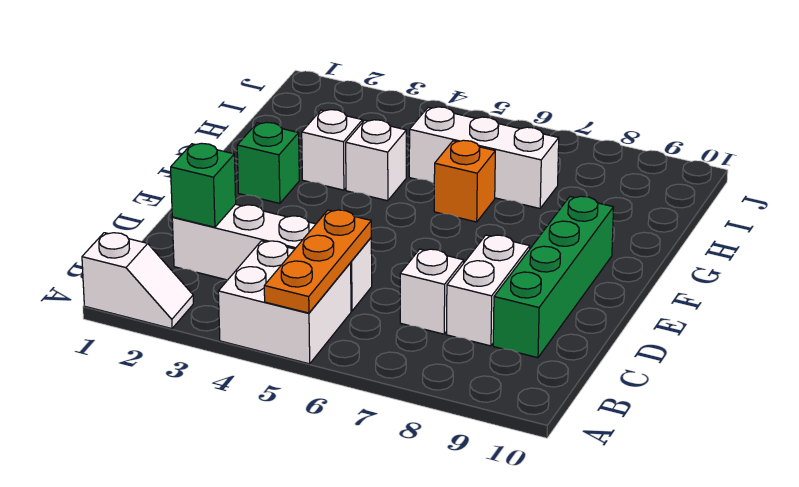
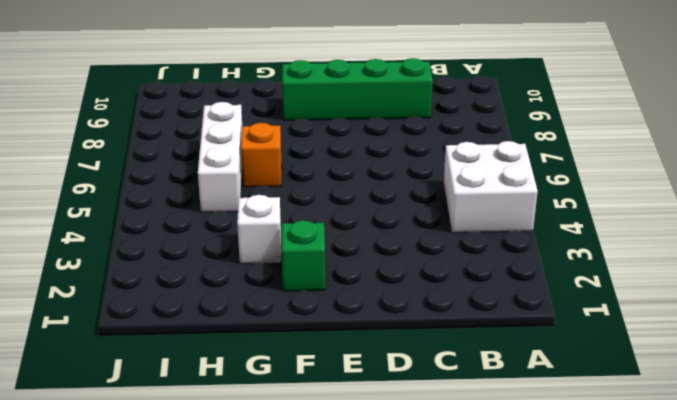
none -> white slope A1:A2 level 1 top 1
none -> white brick C2:C5 level 1
none -> white brick C7 level 1

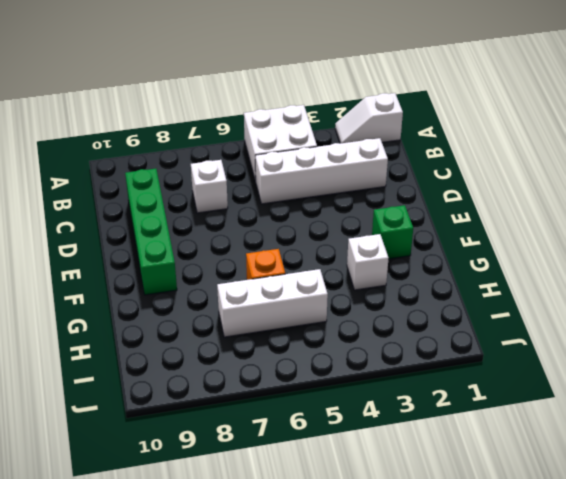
none -> white brick C8:D8 level 1
none -> white brick G4 level 1
none -> orange plate A5:C5 level 2

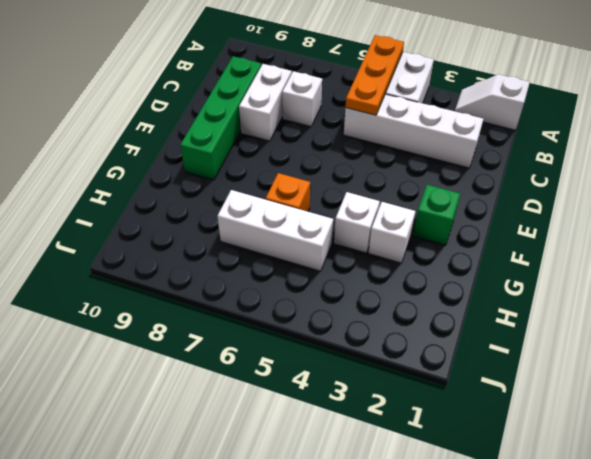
none -> green brick C2 level 2

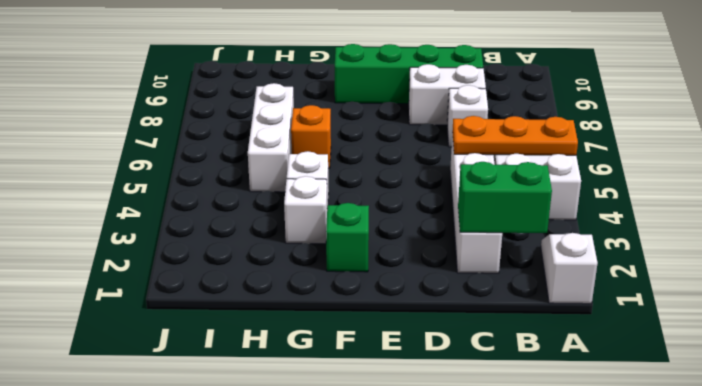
green brick B2:C2 level 2 -> green brick C2 level 2

